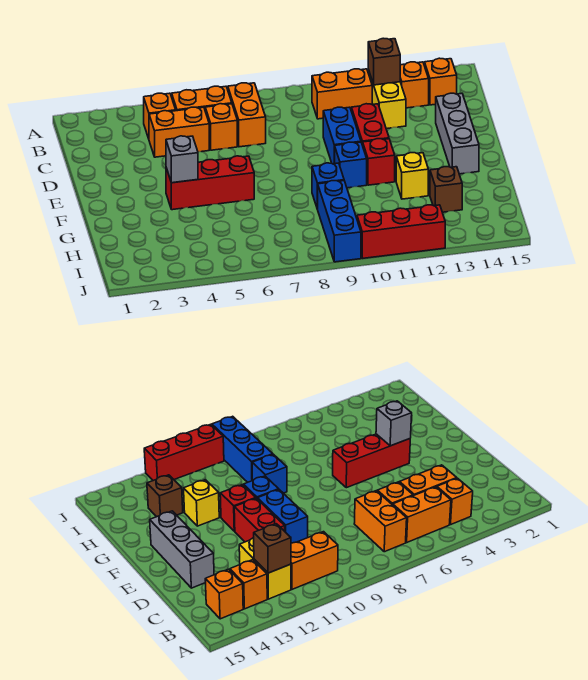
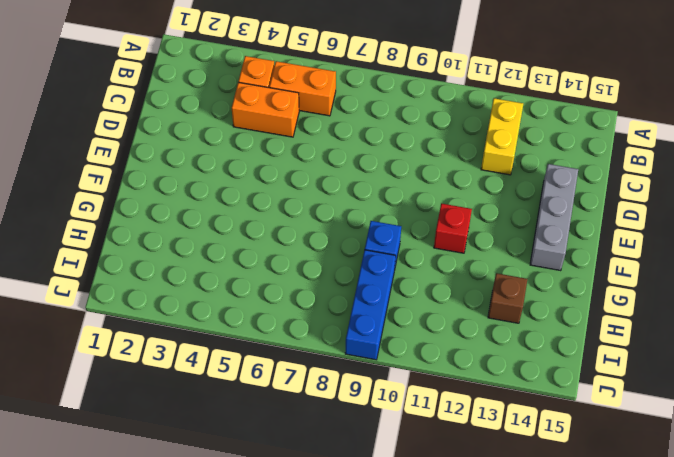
none -> orange brick B7:C7 level 1
none -> orange brick B10:B11 level 1
none -> orange brick B13 level 1

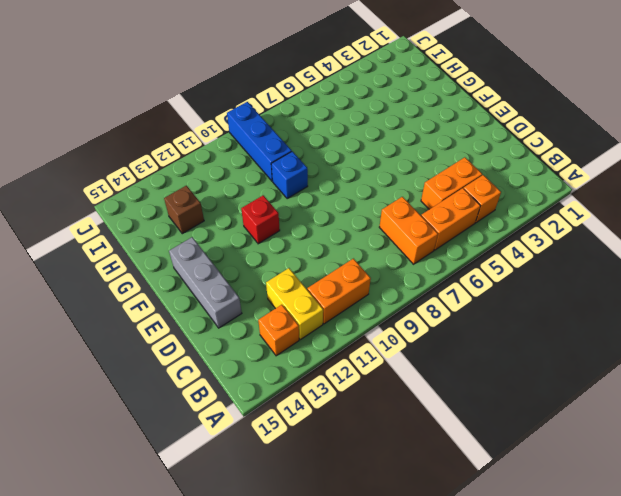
none -> orange brick B14 level 1
none -> orange brick C6 level 1
none -> blue brick D10:E10 level 1

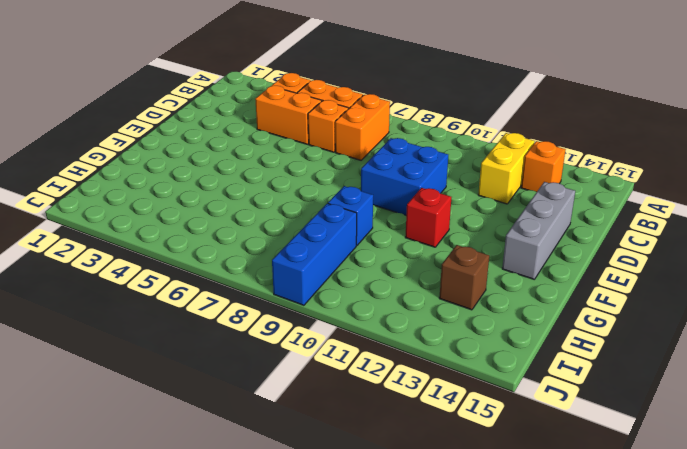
blue brick D9:E10 level 1 -> blue brick D10:E10 level 1
none -> orange brick B10:B11 level 1
none -> orange brick B14 level 1
none -> red brick D11:E11 level 1

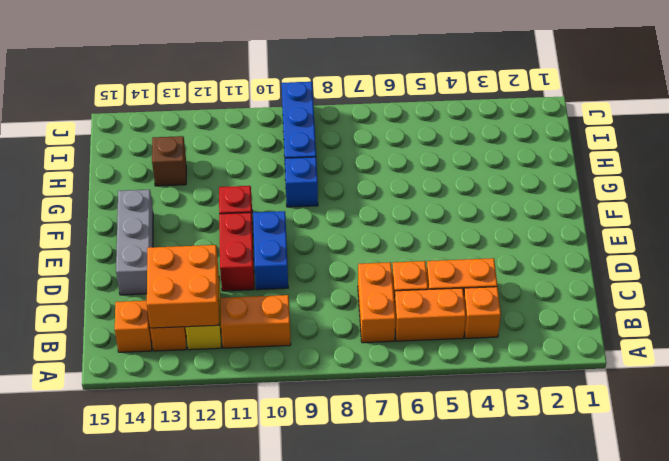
orange brick B12:C13 level 2 -> brown brick B12 level 2
none -> red brick F4:F6 level 1
none -> blue brick F10 level 1
none -> yellow brick G12 level 1

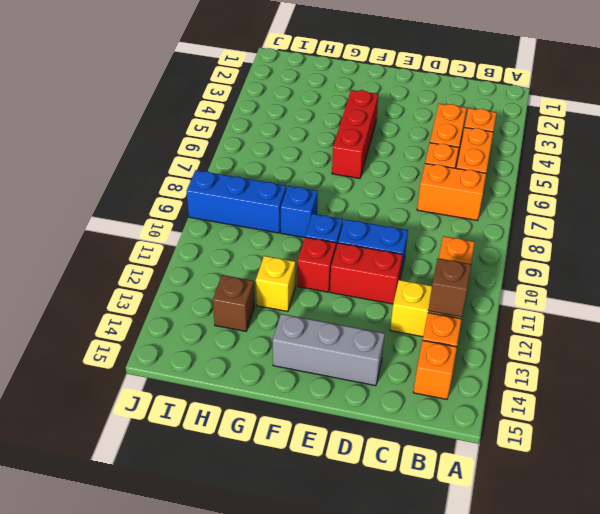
none -> red brick J10:J12 level 1
none -> grey brick F4 level 2

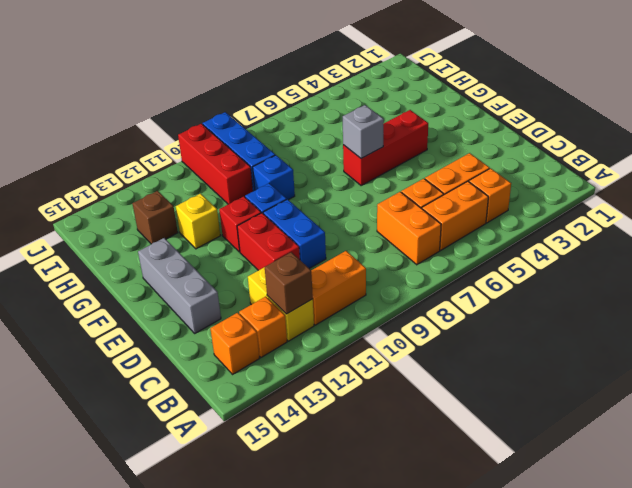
grey brick F6 level 2 -> grey brick F4 level 2
red brick H10:J10 level 1 -> red brick J10:J12 level 1

